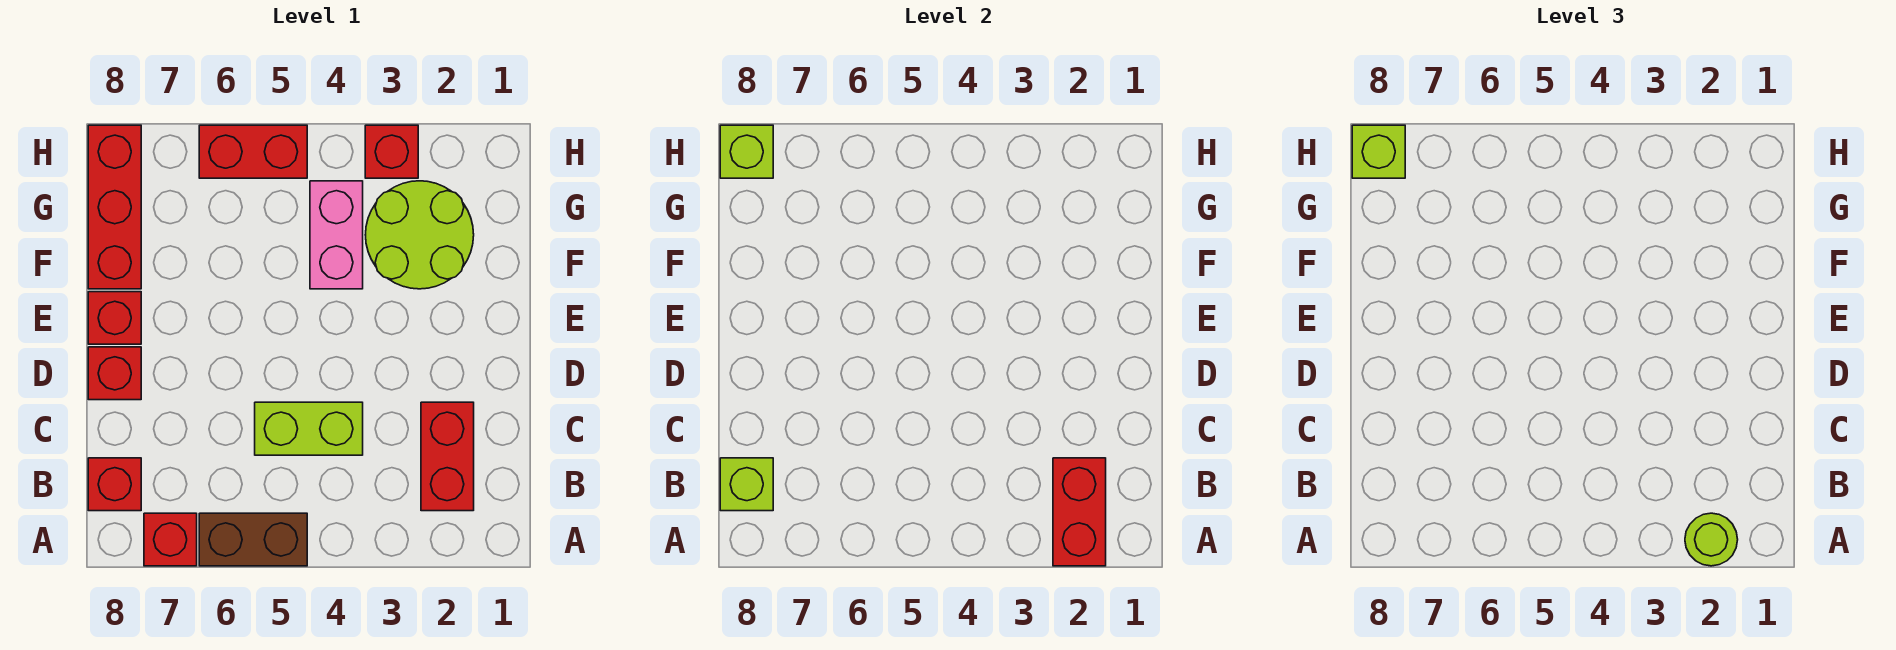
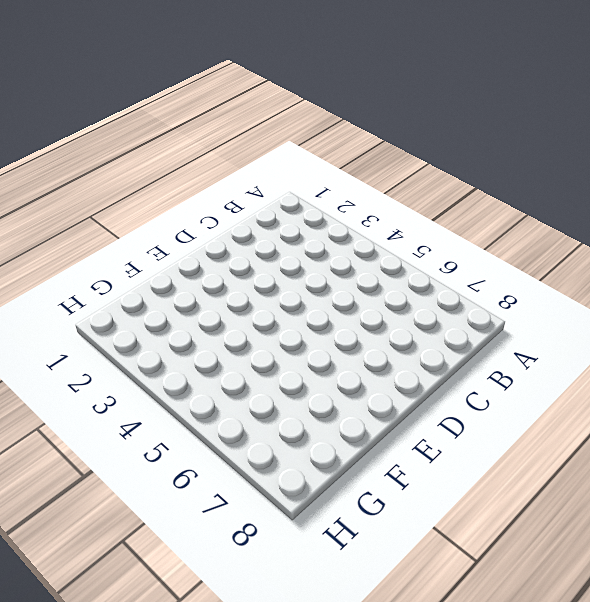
none -> brown brick A5:A6 level 1
none -> red brick A7 level 1
none -> red brick B2:C2 level 1

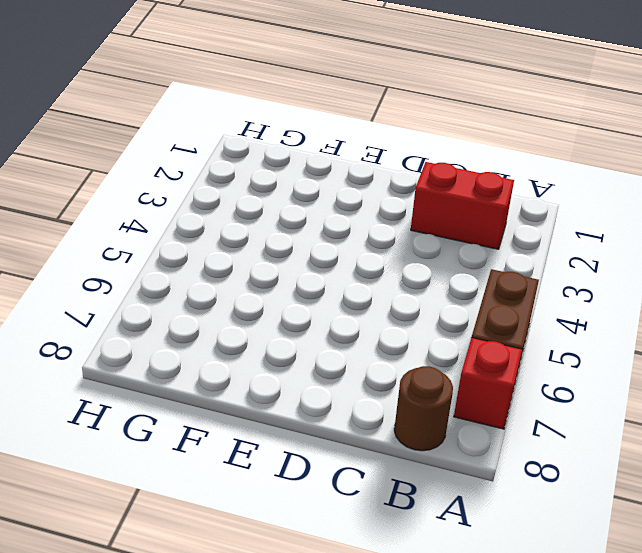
brown round brick B8 level 1 -> red brick B8 level 1
none -> lime brick C4:C5 level 1
none -> red brick D8 level 1
none -> red brick E8 level 1

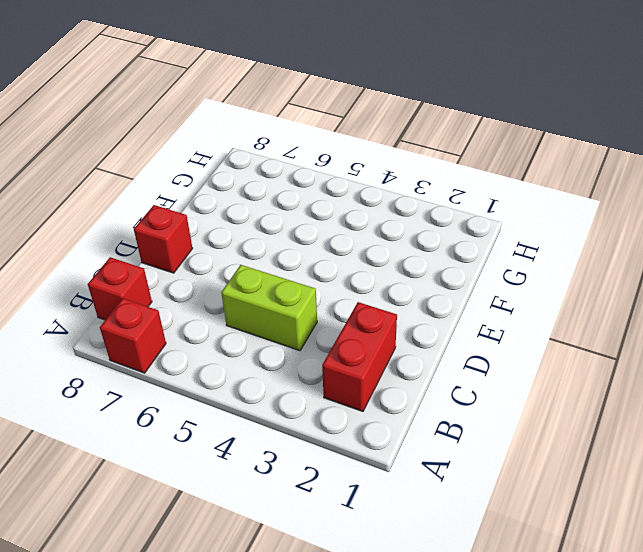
none -> brown brick A5:A6 level 1
none -> red brick E8 level 1
none -> lime round brick F2:G3 level 1

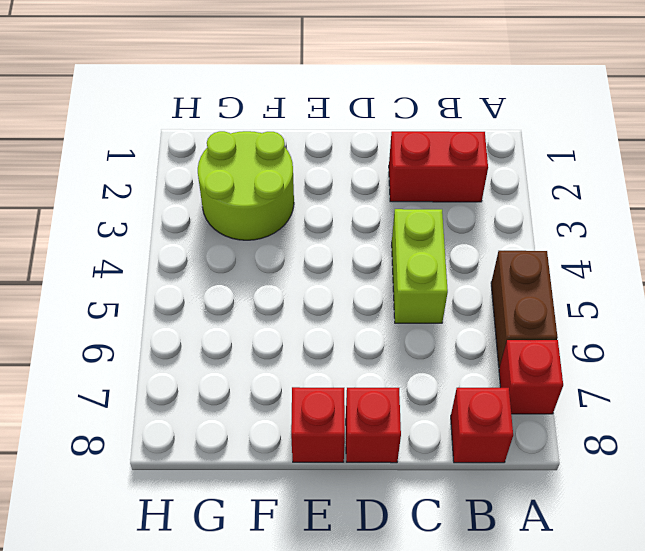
none -> pink brick F4:G4 level 1
none -> red brick F8:H8 level 1
none -> red brick H3 level 1

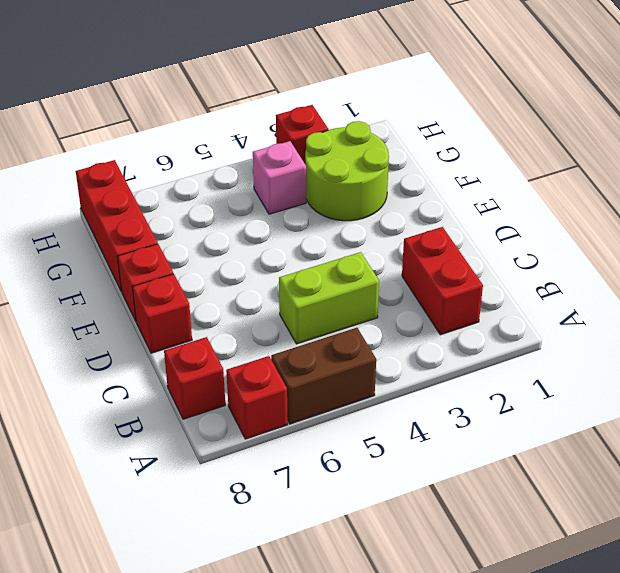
pink brick G4 level 1 -> pink brick F4:G4 level 1
none -> red brick H5:H6 level 1
none -> red brick A2:B2 level 2
none -> lime brick B8 level 2

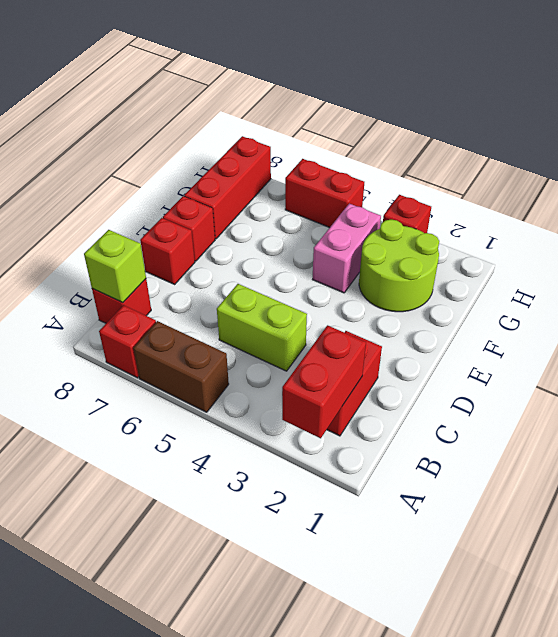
none -> lime brick H8 level 2
none -> lime round brick A2 level 3
none -> lime brick H8 level 3

